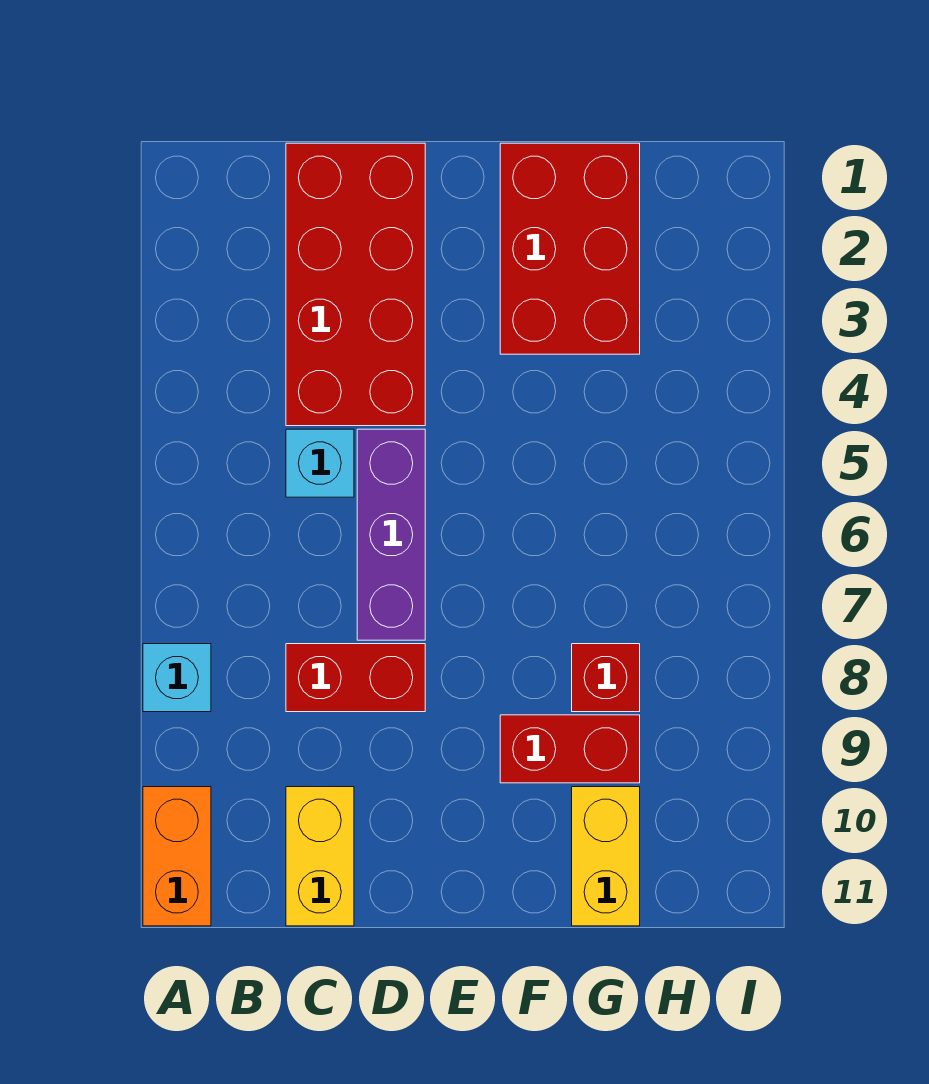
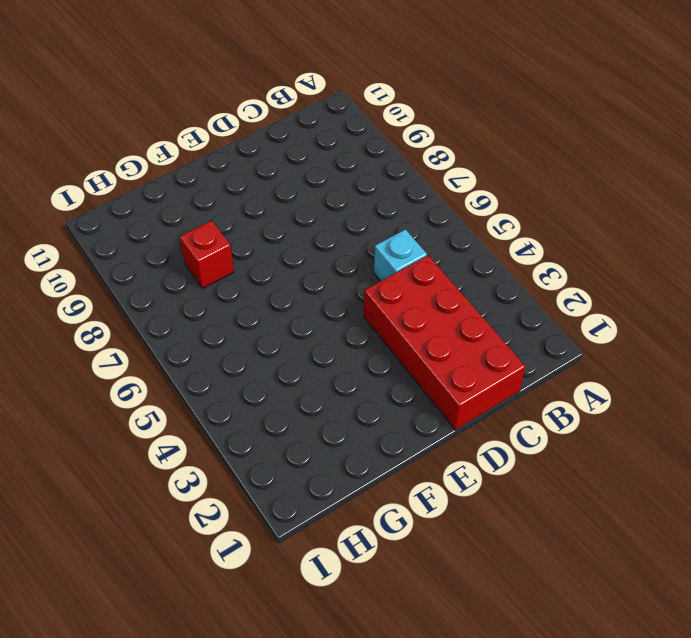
none -> cyan brick A8 level 1
none -> orange brick A10:A11 level 1

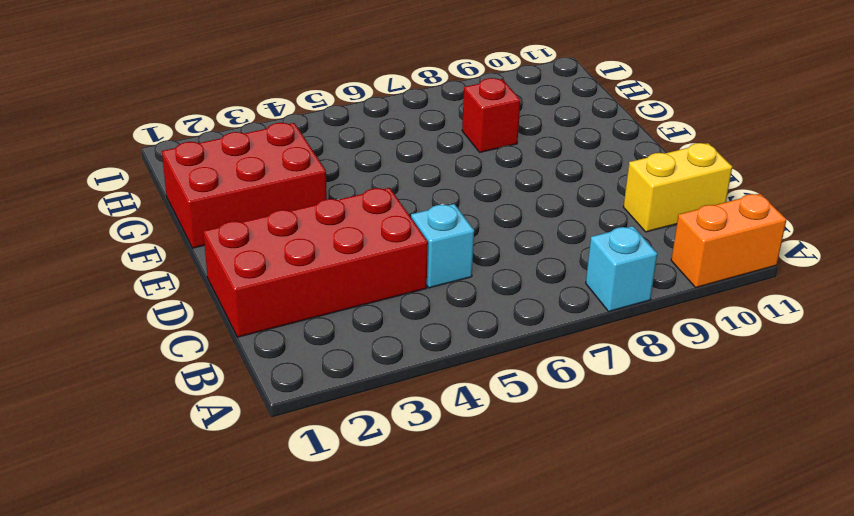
none -> red brick C8:D8 level 1
none -> purple brick D5:D7 level 1

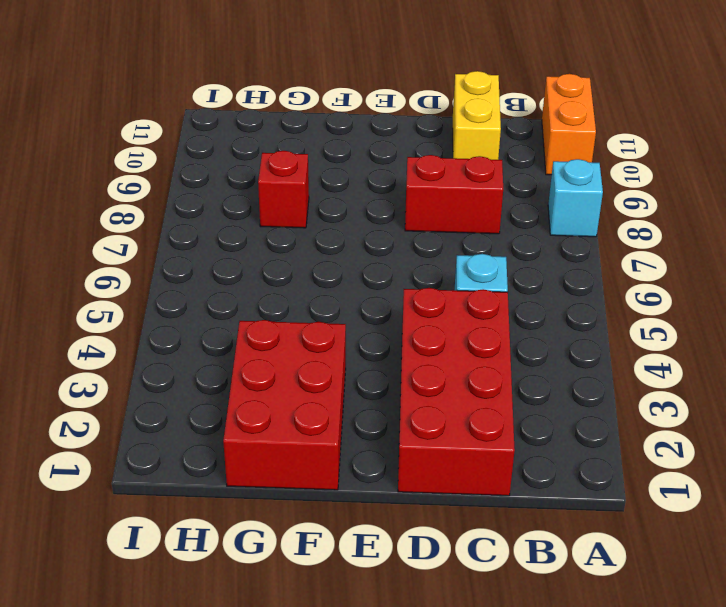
none -> purple brick D5:D7 level 1
none -> red brick F9:G9 level 1

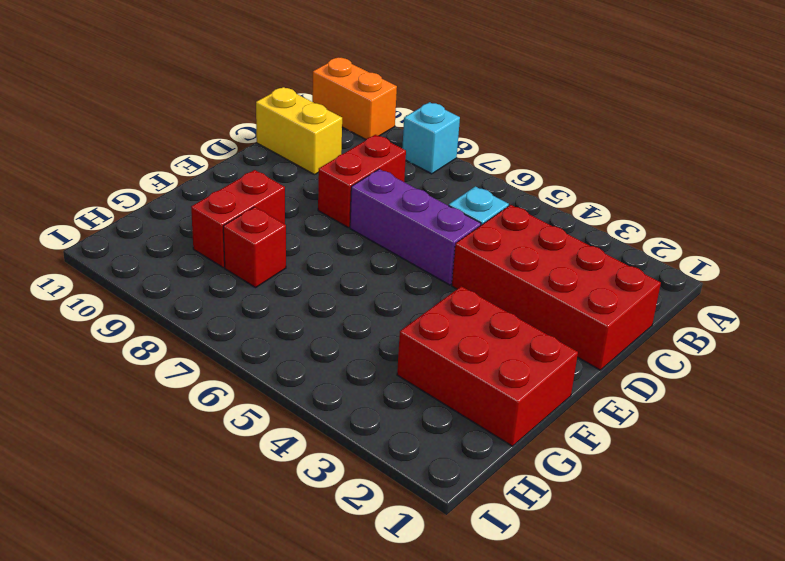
none -> yellow brick G10:G11 level 1

